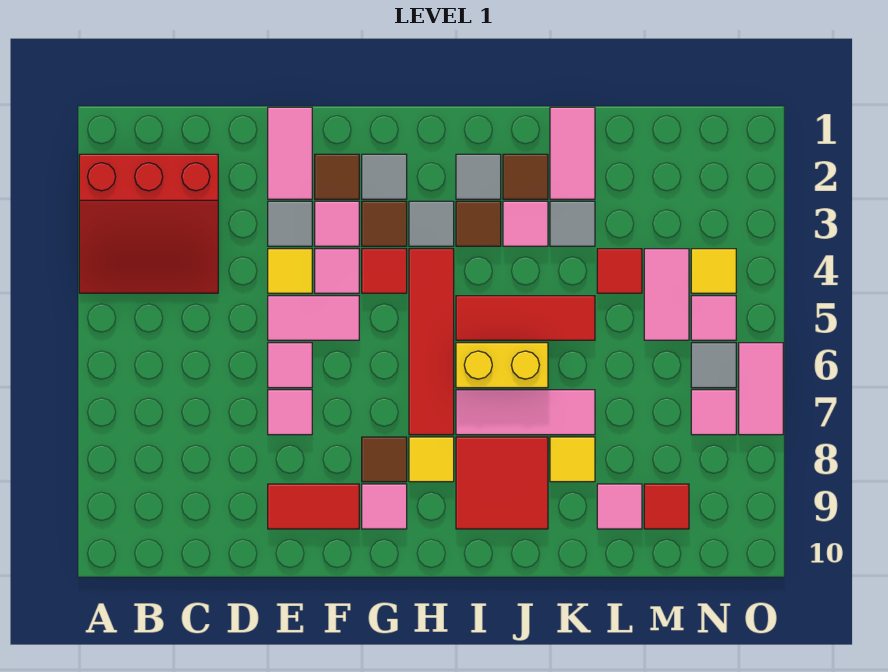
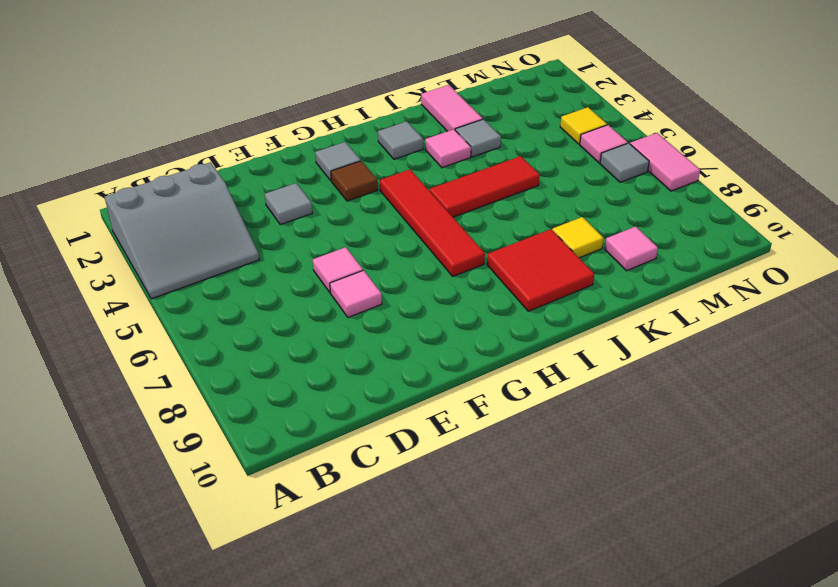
grey slope A2:C4 level 1 top 2 -> red slope A2:C4 level 1 top 2
none -> pink tile E1:E2 level 1
none -> yellow tile E4 level 1
none -> pink tile E5:F5 level 1
none -> red tile E9:F9 level 1

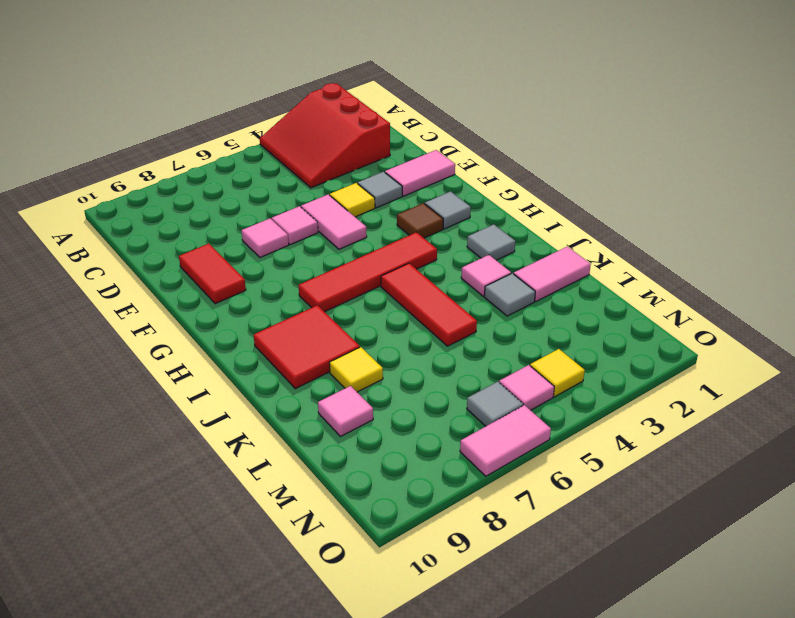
none -> brown tile F2 level 1
none -> pink tile F3 level 1
none -> pink tile F4 level 1
none -> red tile G4 level 1

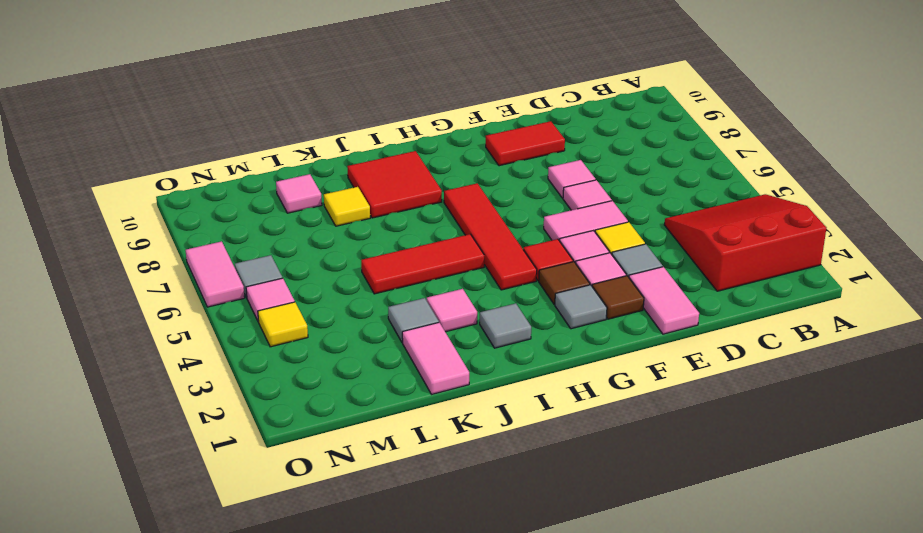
none -> brown tile G8 level 1
none -> pink tile G9 level 1
none -> grey tile H3 level 1
none -> yellow tile H8 level 1

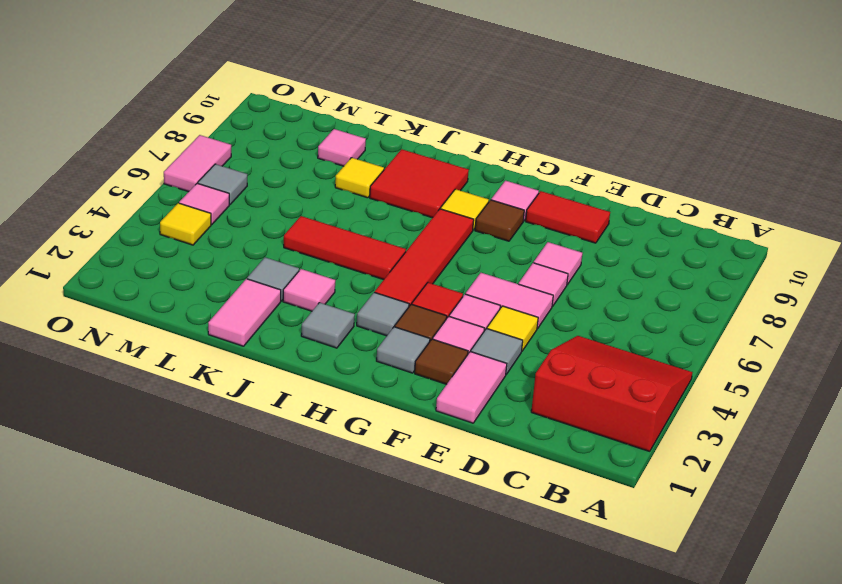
none -> brown tile I3 level 1
none -> yellow brick I6:J6 level 1
none -> pink tile I7:K7 level 1
none -> brown tile J2 level 1

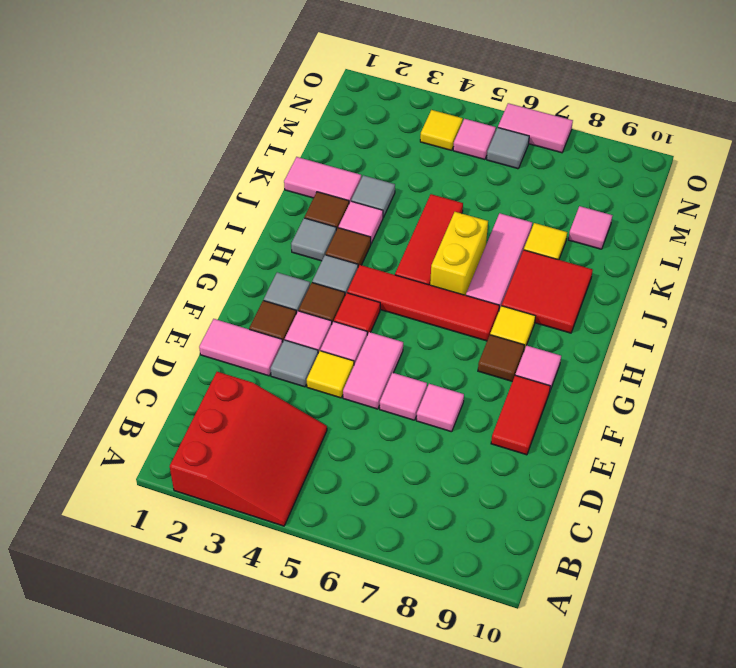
none -> red tile L4 level 1
none -> pink tile M4:M5 level 1
none -> red tile M9 level 1
none -> pink tile N7 level 1

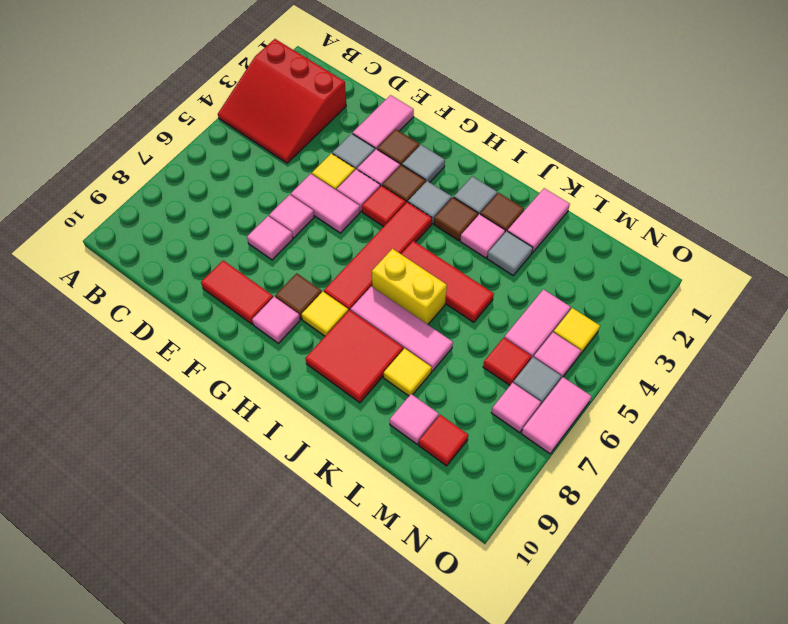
red tile M6 level 1 -> red tile L4 level 1

